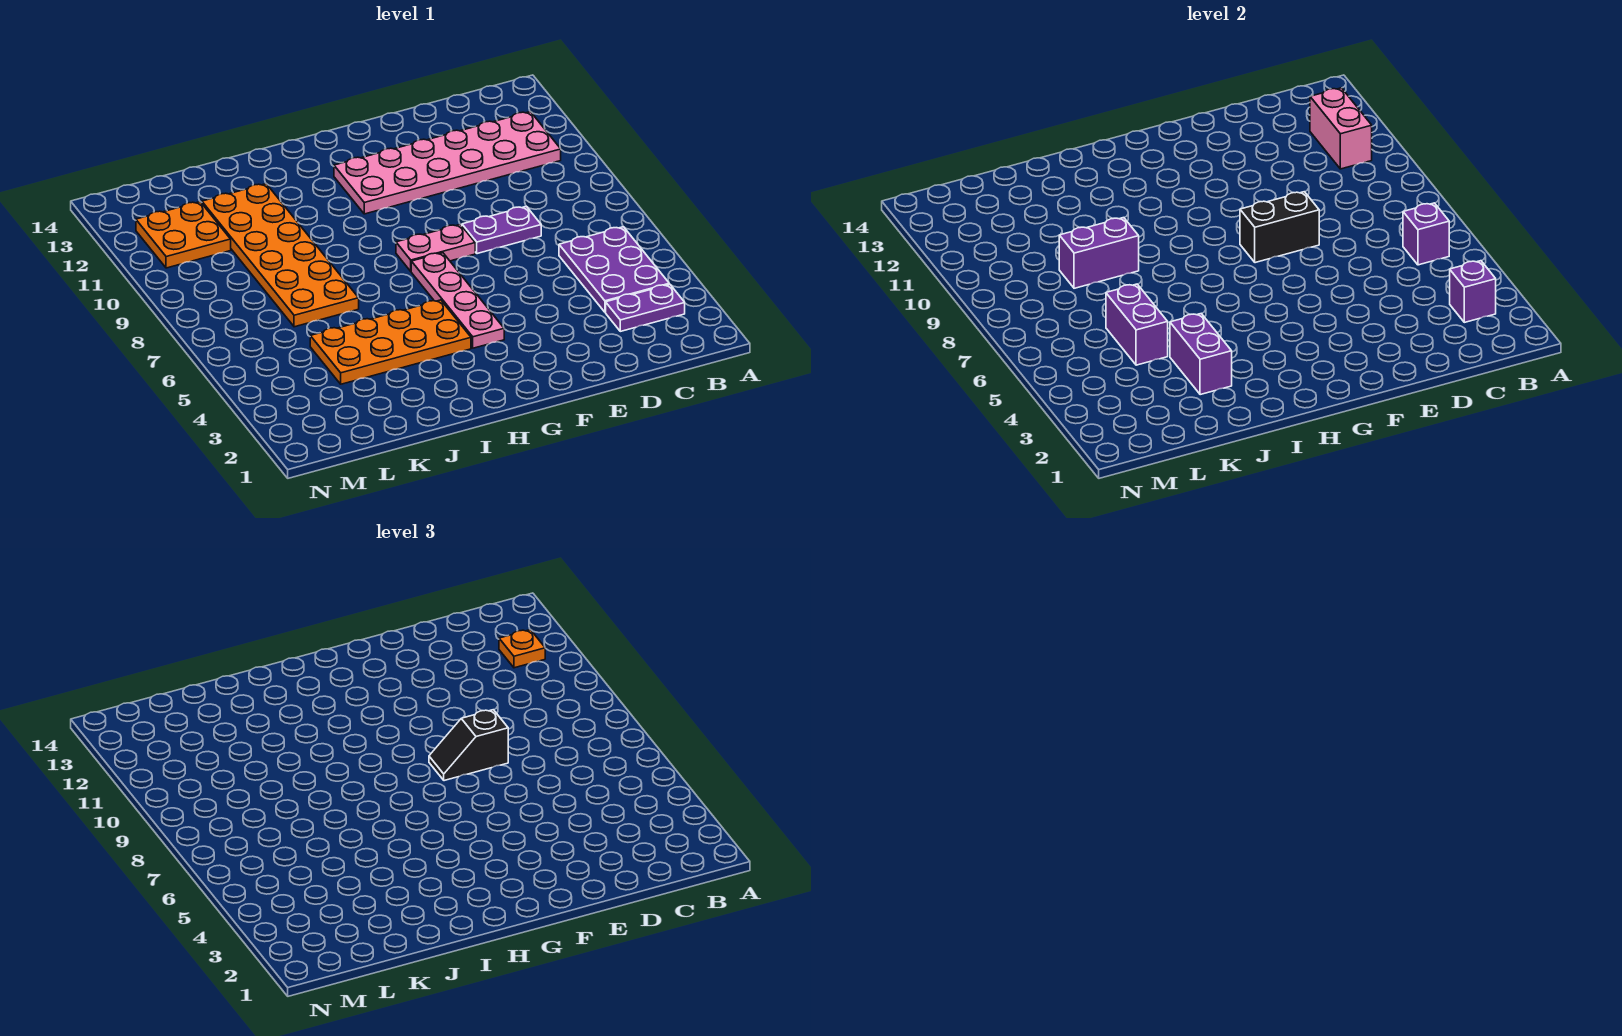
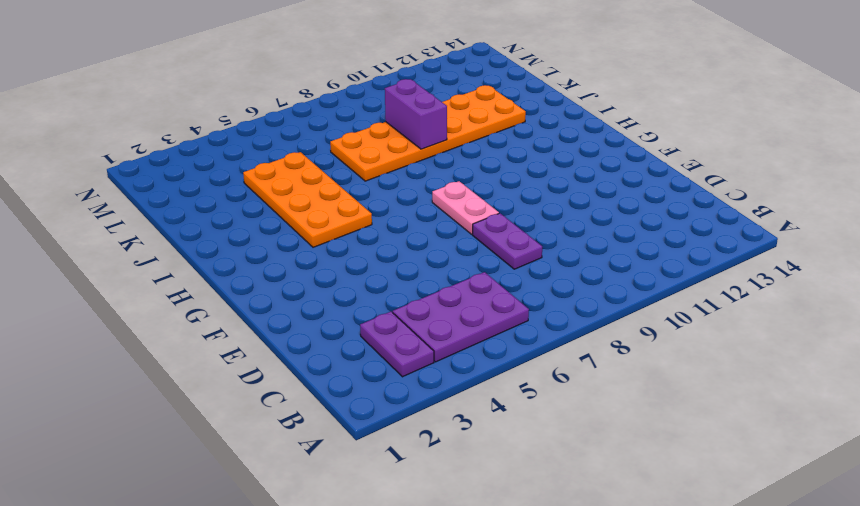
none -> pink plate B11:G12 level 1
none -> pink plate G4:G7 level 1
none -> orange plate L11:M12 level 1

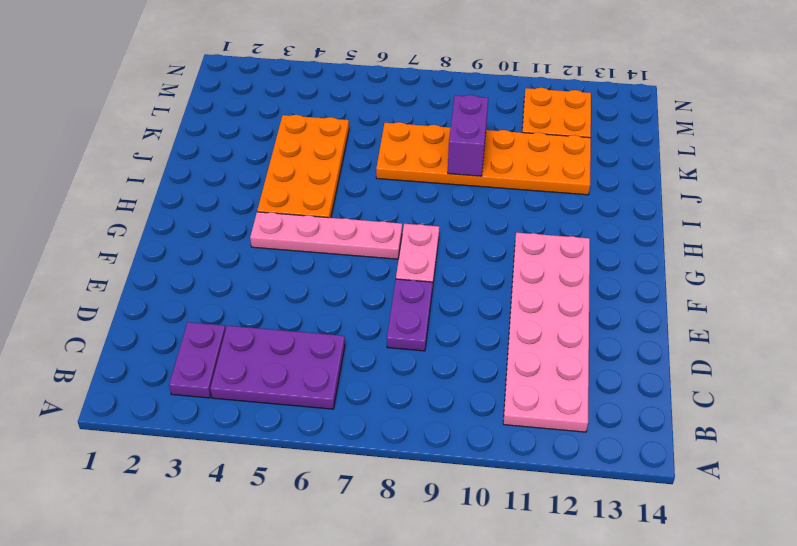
none -> purple brick B3 level 2
none -> purple brick B6 level 2
none -> pink brick B11:B12 level 2

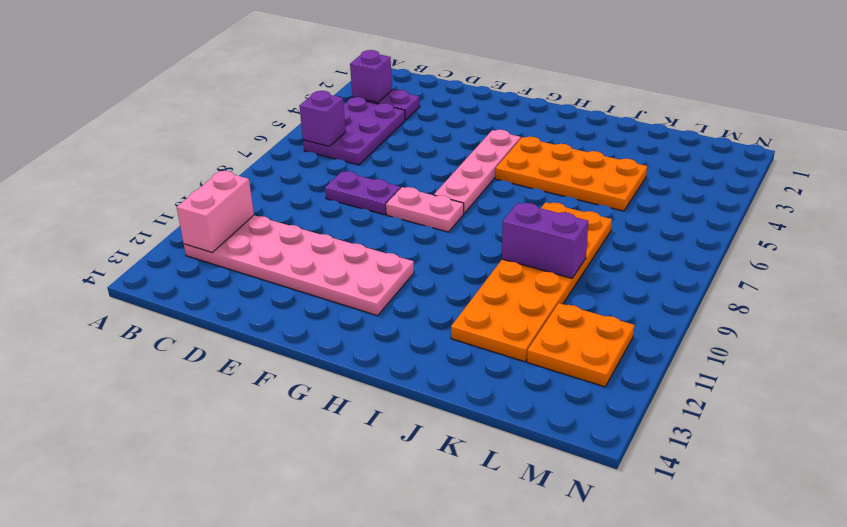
none -> black brick E8:F8 level 2
none -> purple brick J3:J4 level 2
none -> purple brick K5:K6 level 2

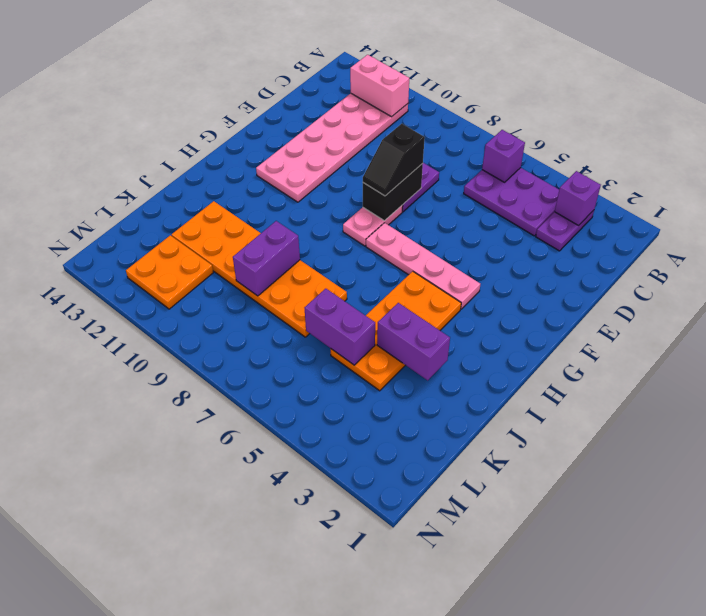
none -> orange plate B12 level 3

